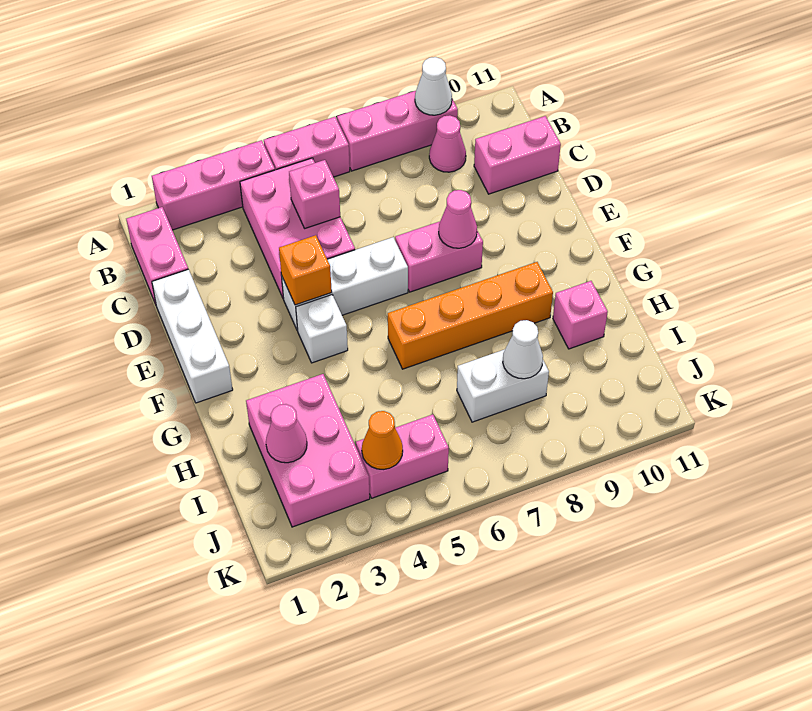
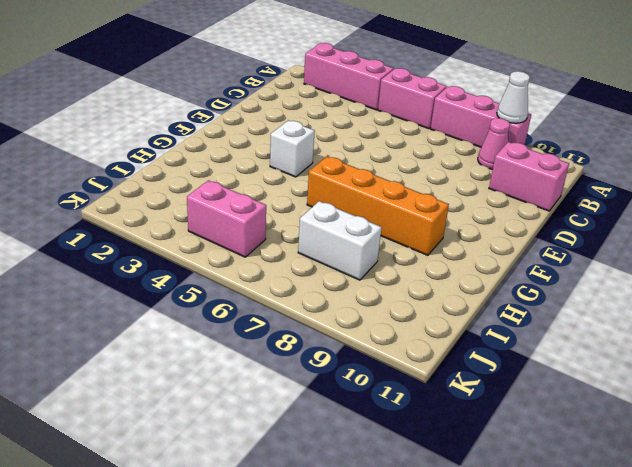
none -> pink brick B1:C1 level 1
none -> pink brick B4:D5 level 1
none -> white brick D1:F1 level 1

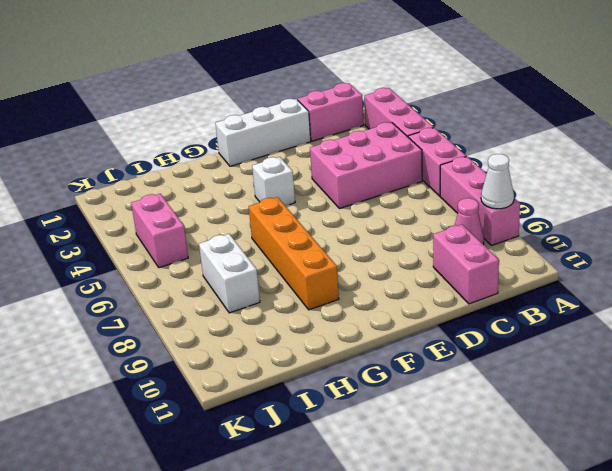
none -> white brick E4:E6 level 1
none -> pink brick E7:E8 level 1
none -> pink brick H2:J3 level 1

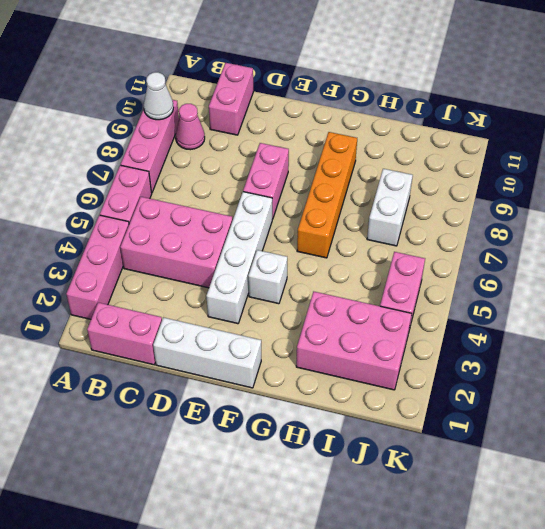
white brick E3:E6 level 1 -> white brick E4:E6 level 1
none -> pink brick H10 level 1
none -> pink brick C5 level 2
none -> orange brick E4 level 2

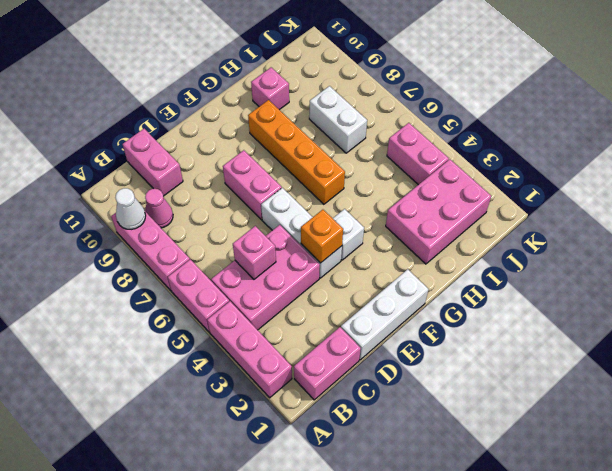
none -> pink cone E8 level 2
none -> pink cone I2 level 2
none -> white cone I8 level 2

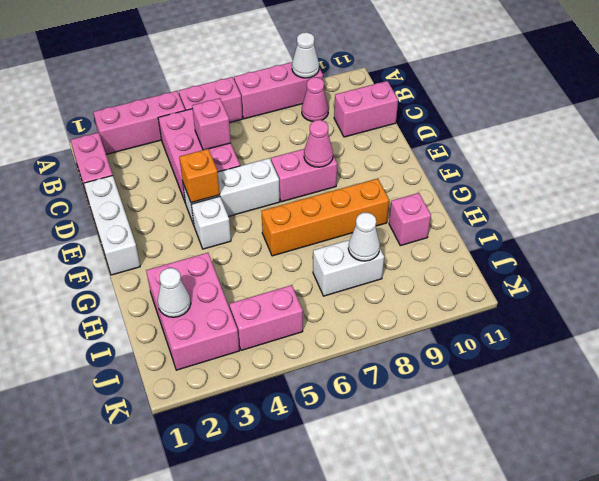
white cone I2 level 2 -> pink cone I2 level 2
none -> orange cone J4 level 2

